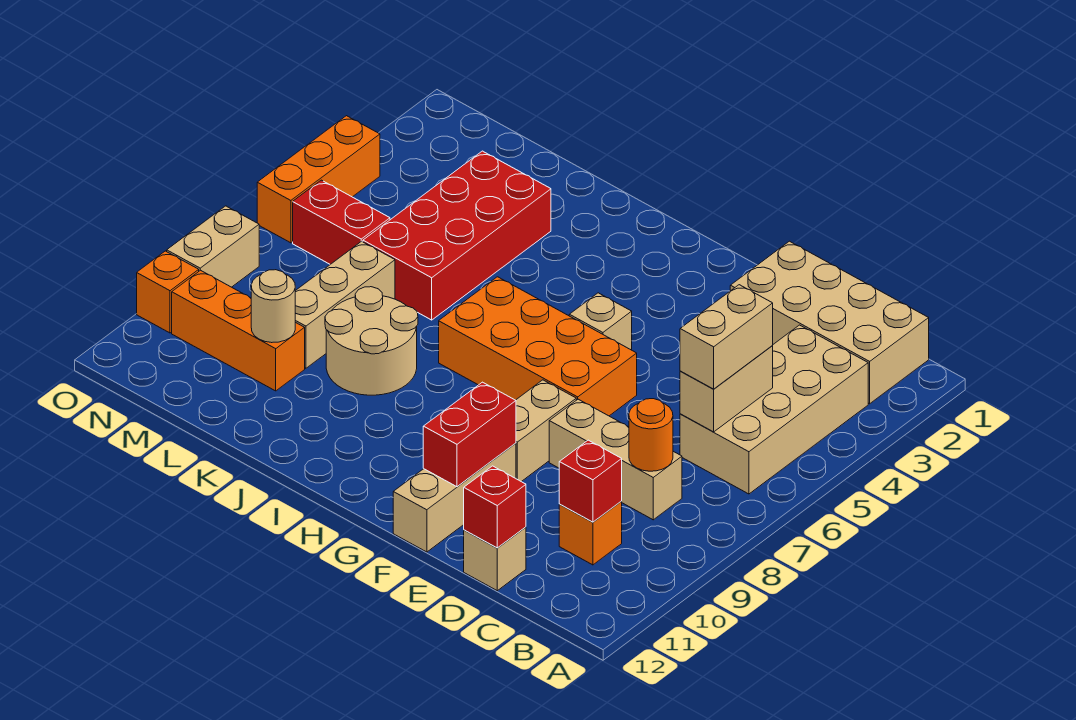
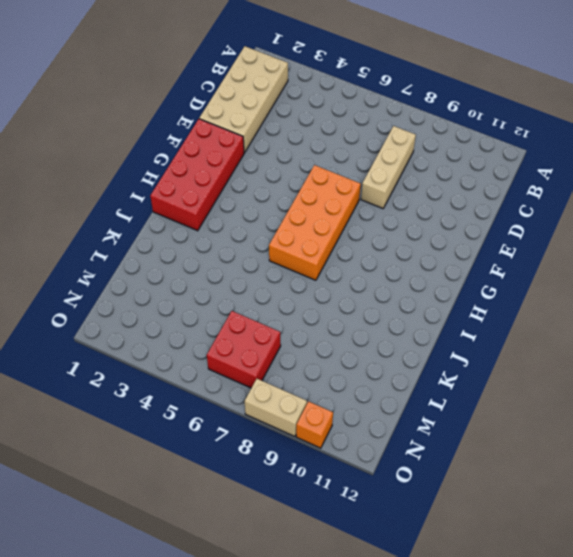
red brick F1:I2 level 1 -> red brick K3:L6 level 1
red brick M6:N7 level 1 -> red brick M6:N6 level 1
none -> tan brick B3:C6 level 1
none -> orange brick C10 level 1
none -> tan brick D12 level 1

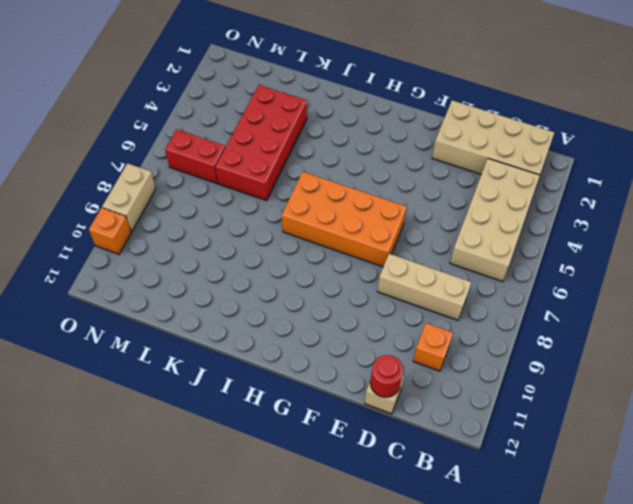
red round brick D12 level 2 -> red brick D12 level 2
none -> tan brick F8:F9 level 1
none -> tan brick F10:F12 level 1
none -> tan brick G5 level 1

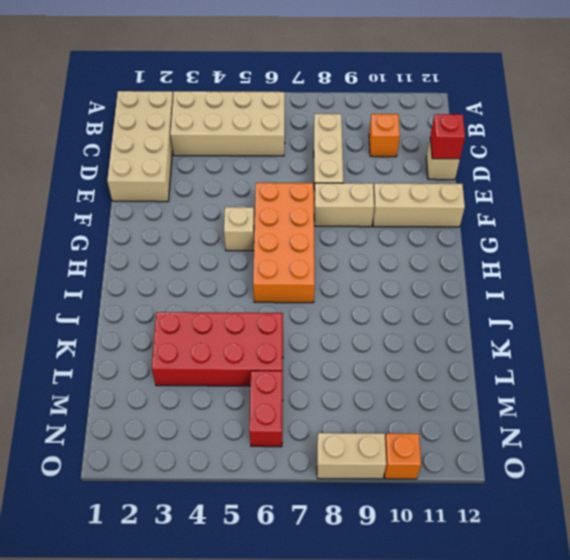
none -> tan round brick J8:K9 level 1
none -> tan brick L7:L9 level 1
none -> orange brick L10:N10 level 1

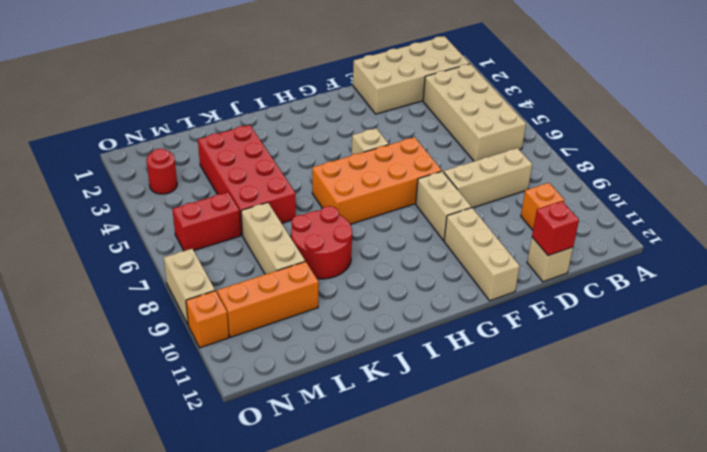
red round brick J8:K9 level 1 -> tan round brick J8:K9 level 1
red round brick N3 level 1 -> none
none -> orange brick O4:O6 level 1
none -> tan brick C5:C6 level 2
none -> orange round brick C8 level 2

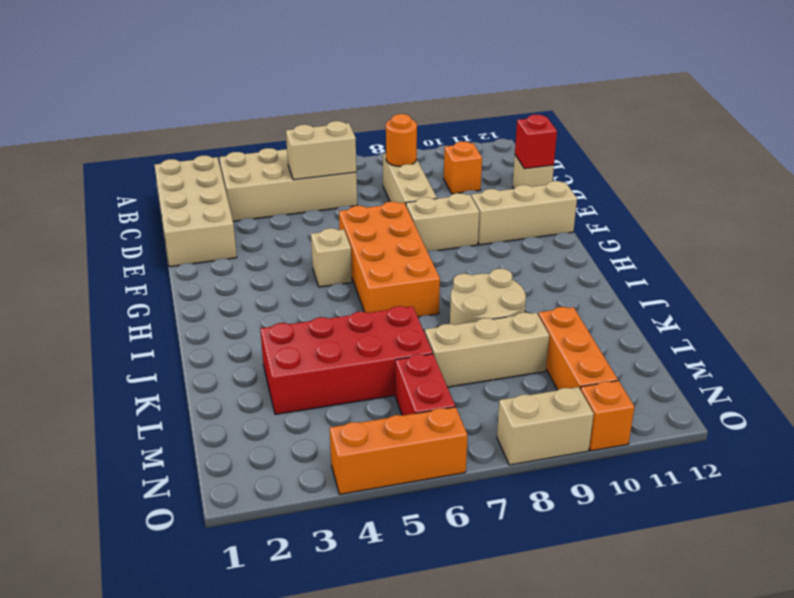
none -> red brick C10 level 2
none -> red brick F10:F11 level 2
none -> tan round brick L10 level 2

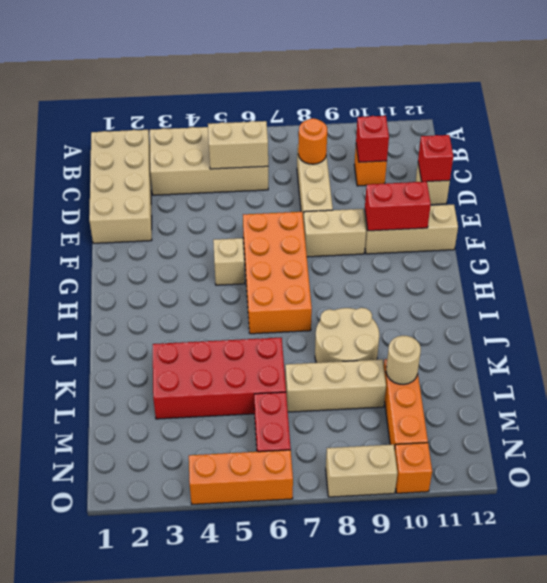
none -> tan brick C5:C6 level 3

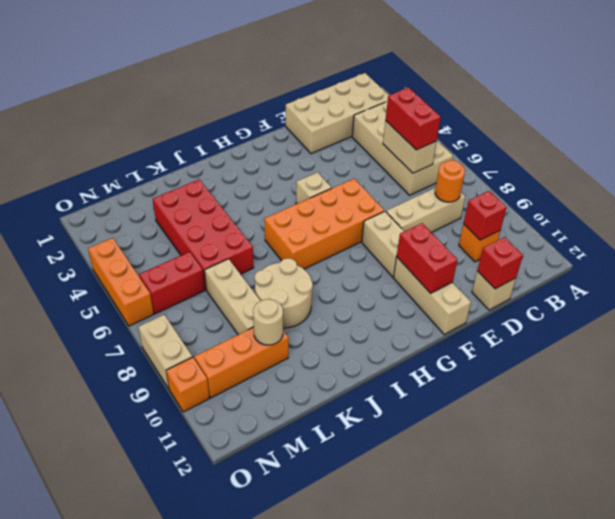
red brick C5:C6 level 3 -> tan brick C5:C6 level 3

